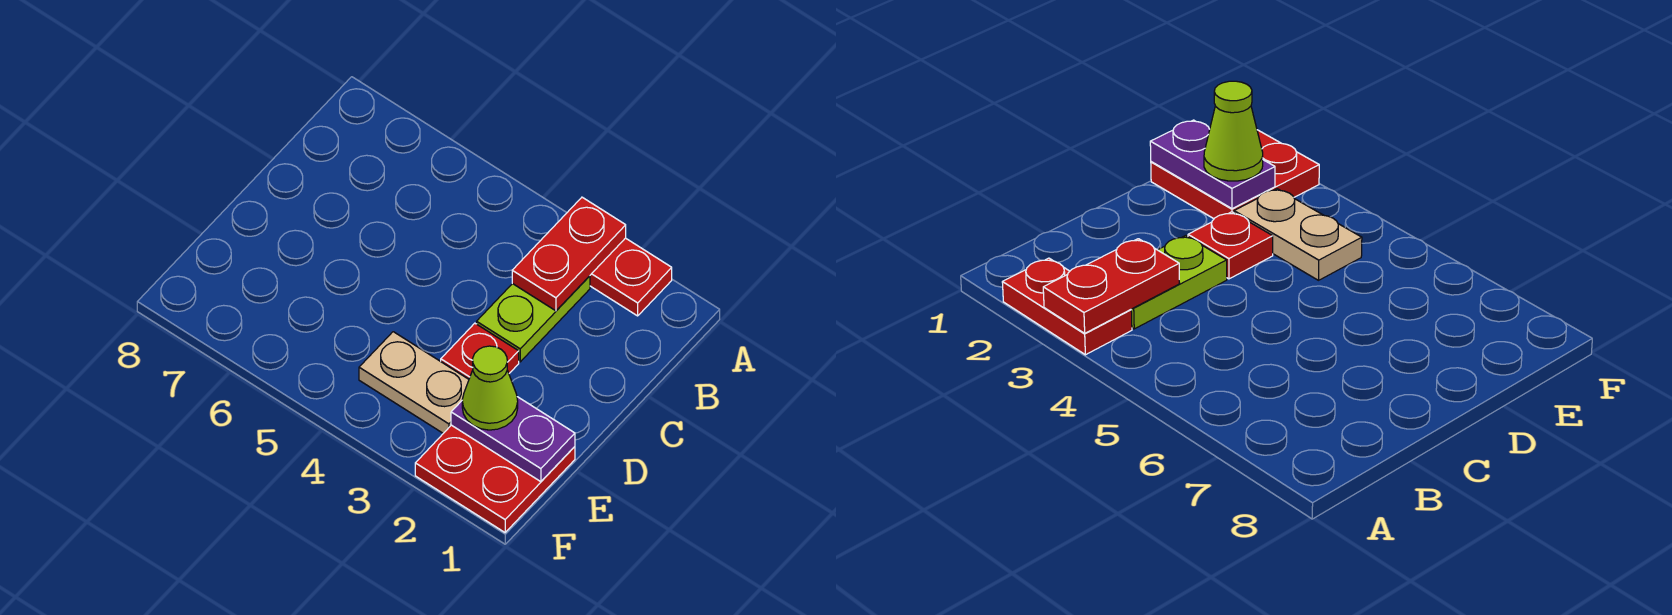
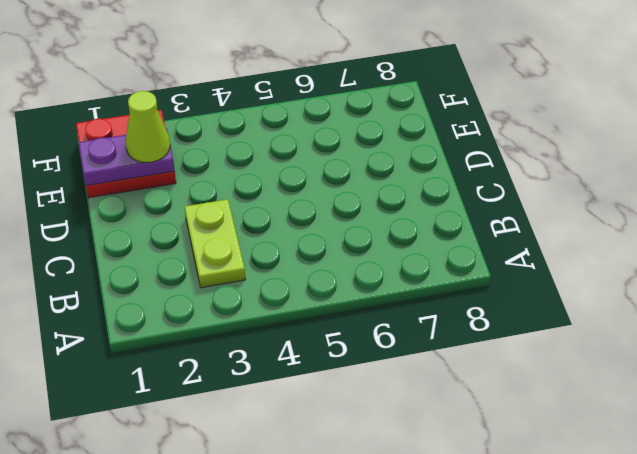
none -> red plate A2:A3 level 1
none -> red plate D3 level 1

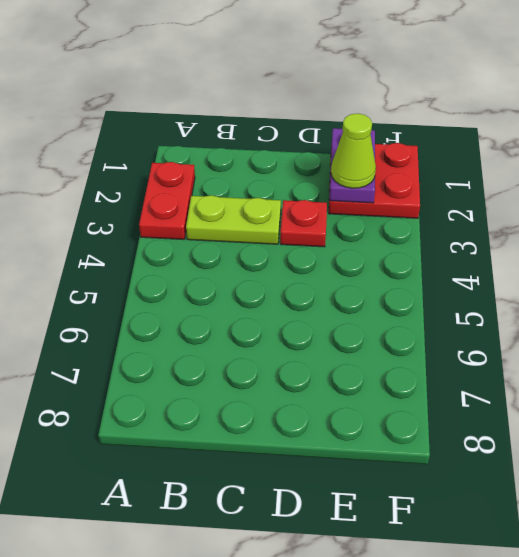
none -> tan plate E3:E4 level 1
none -> red plate A3:B3 level 2

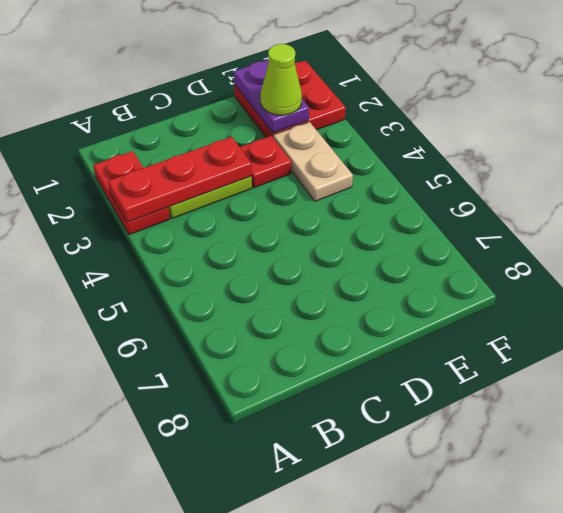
red plate A3:C3 level 2 -> red plate A3:B3 level 2

